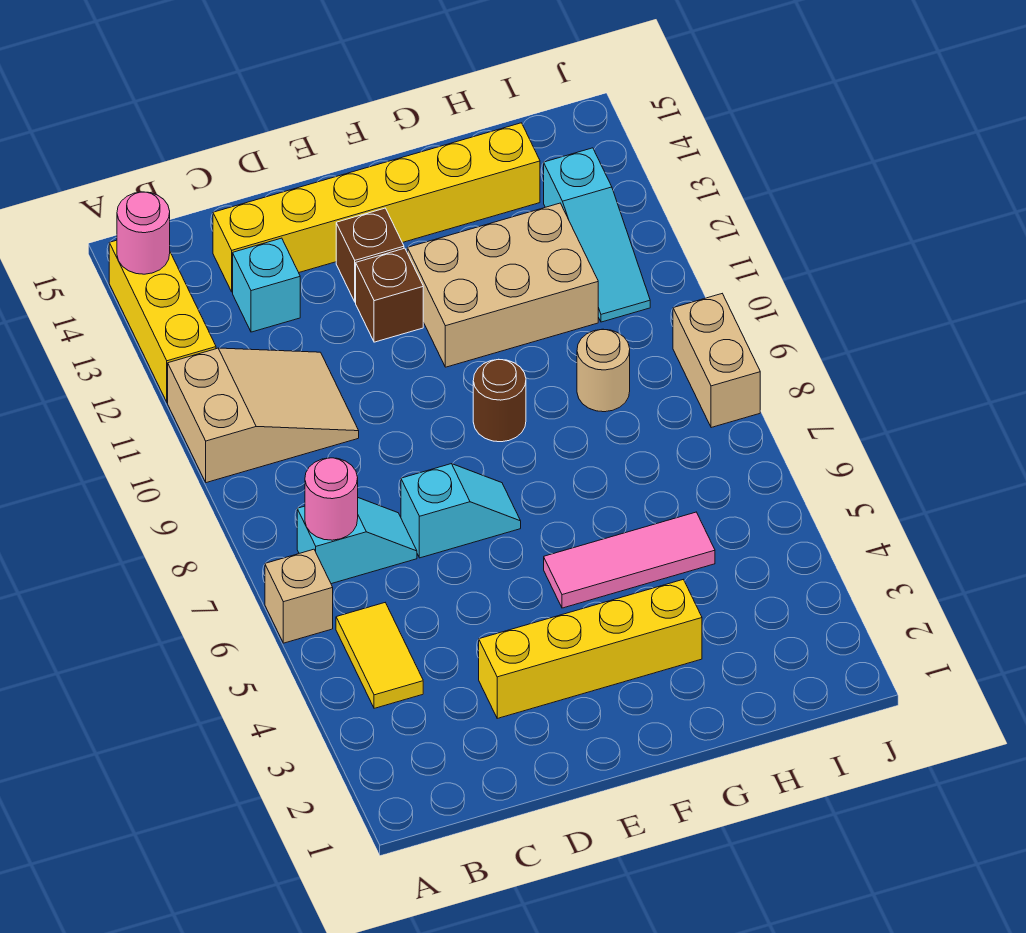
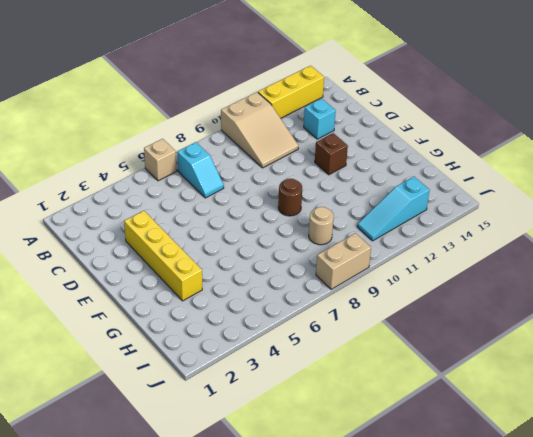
none -> yellow tile B4:B5 level 1
none -> yellow brick C14:H14 level 1
none -> cyan slope D7:E7 level 1 top D

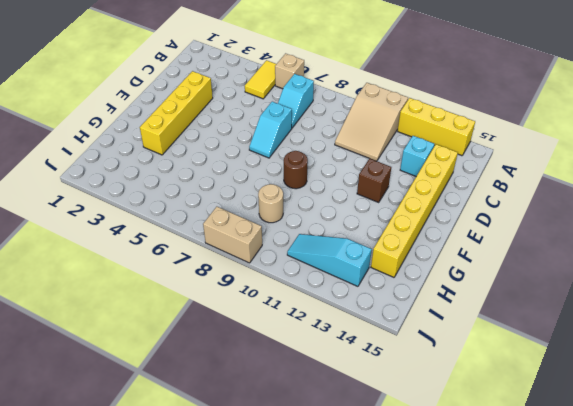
yellow tile A5:B5 level 1 -> yellow tile B4:B5 level 1
none -> brown brick E13 level 1
none -> pink tile F5:H5 level 1
none -> tan brick F11:H12 level 1

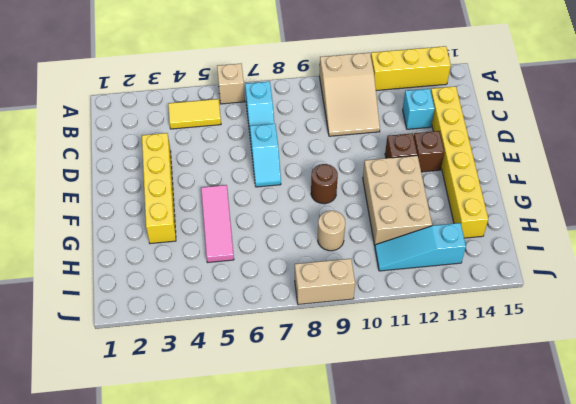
none -> pink round brick A14 level 2
none -> pink round brick B7 level 2

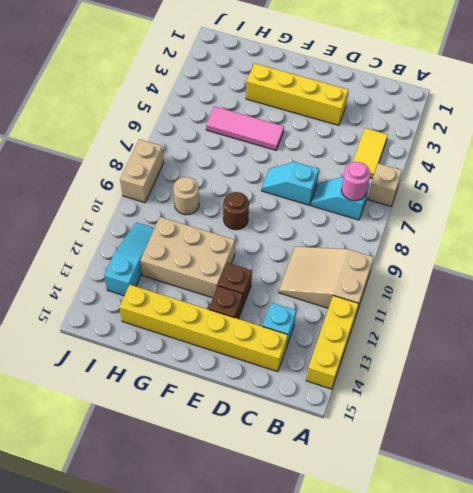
none -> pink round brick A14 level 2

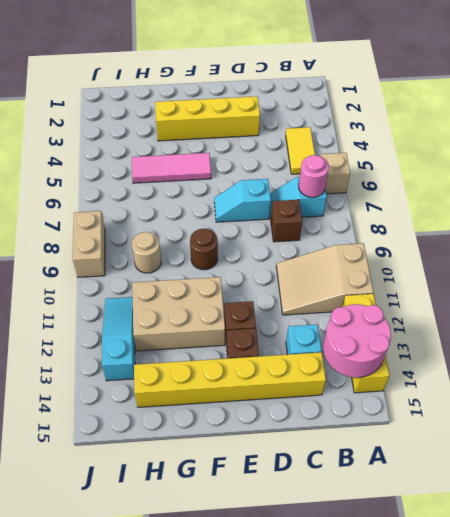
pink round brick A13:B14 level 2 -> pink round brick A14 level 2
brown brick C8 level 1 -> none

